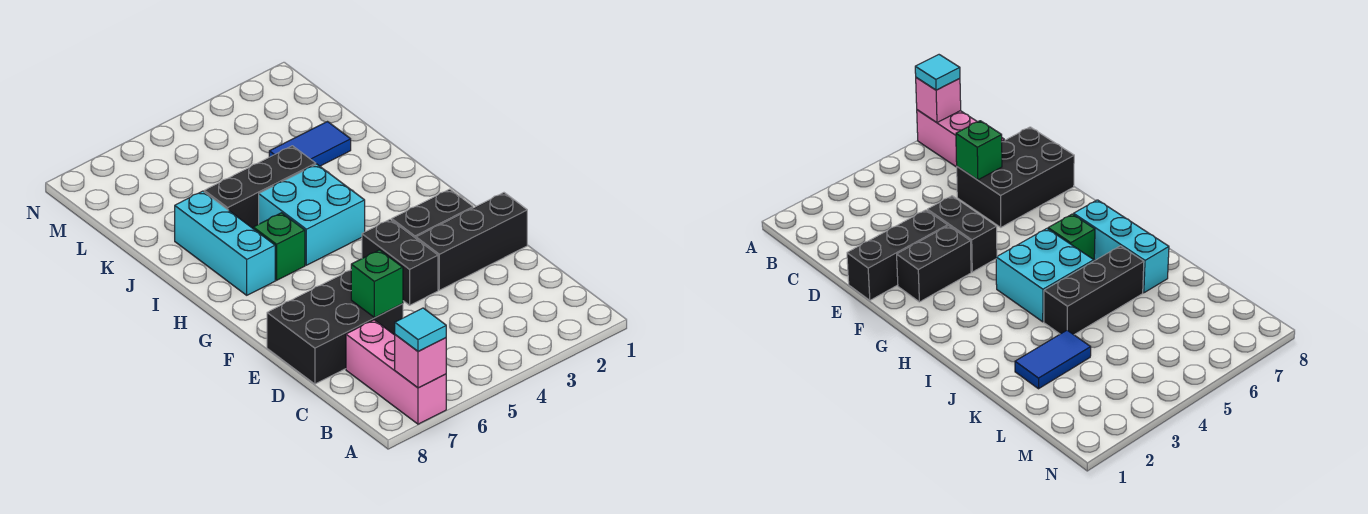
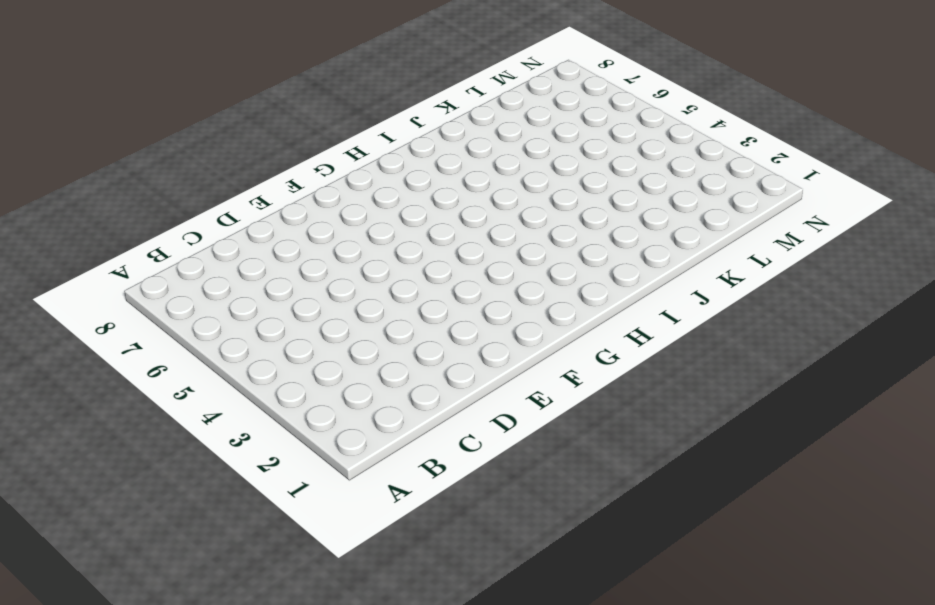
none -> pink brick A7:C7 level 1
none -> black brick D6:E8 level 1
none -> black brick E1:E3 level 1

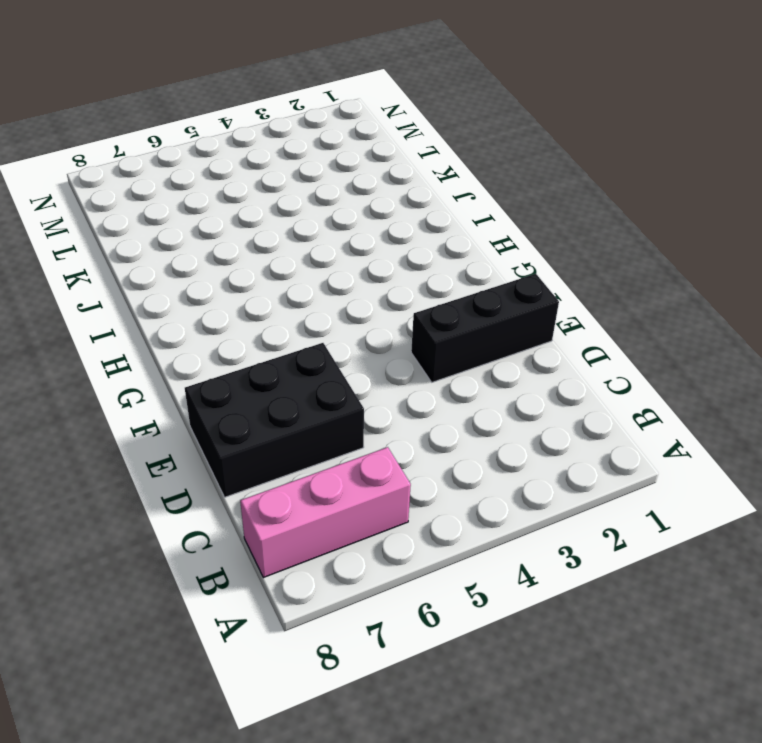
pink brick B6:B8 level 1 -> pink brick A7:C7 level 1
none -> black brick E4:F4 level 1
none -> black brick F2:F3 level 1
none -> cyan brick H4:I5 level 1

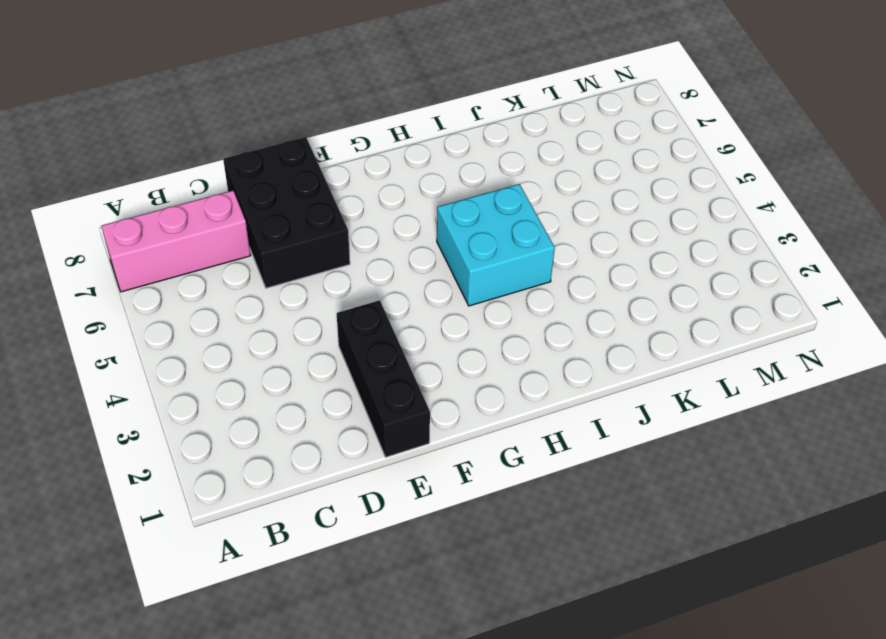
none -> black brick E4:F4 level 1
none -> black brick F2:F3 level 1
none -> green brick H6 level 1

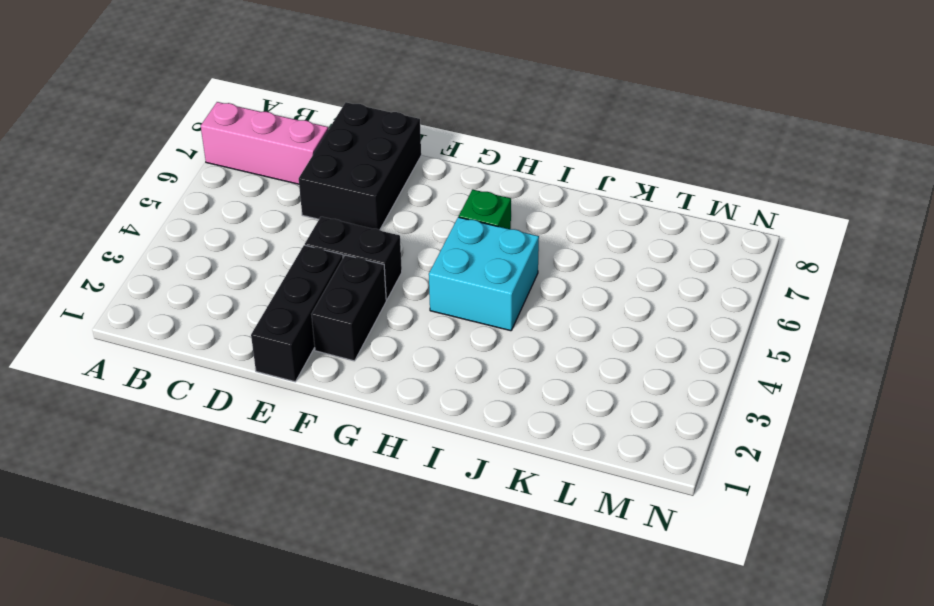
none -> cyan brick H7:J7 level 1
none -> black brick J4:J6 level 1
none -> blue tile K2:K3 level 1

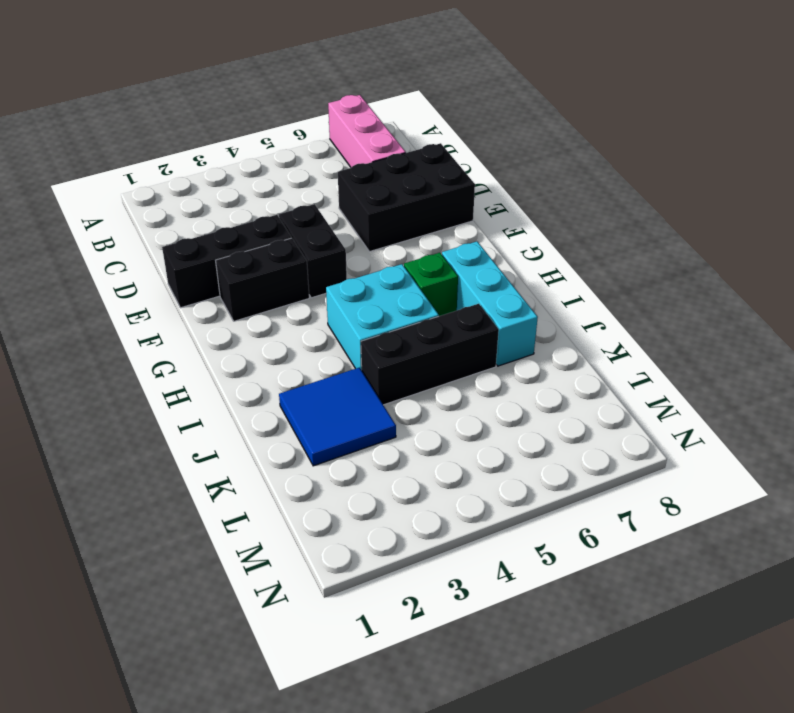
blue tile J2:K3 level 1 -> blue tile K2:K3 level 1
none -> pink brick A7 level 2
none -> green brick D6 level 2
none -> cyan tile A7 level 3

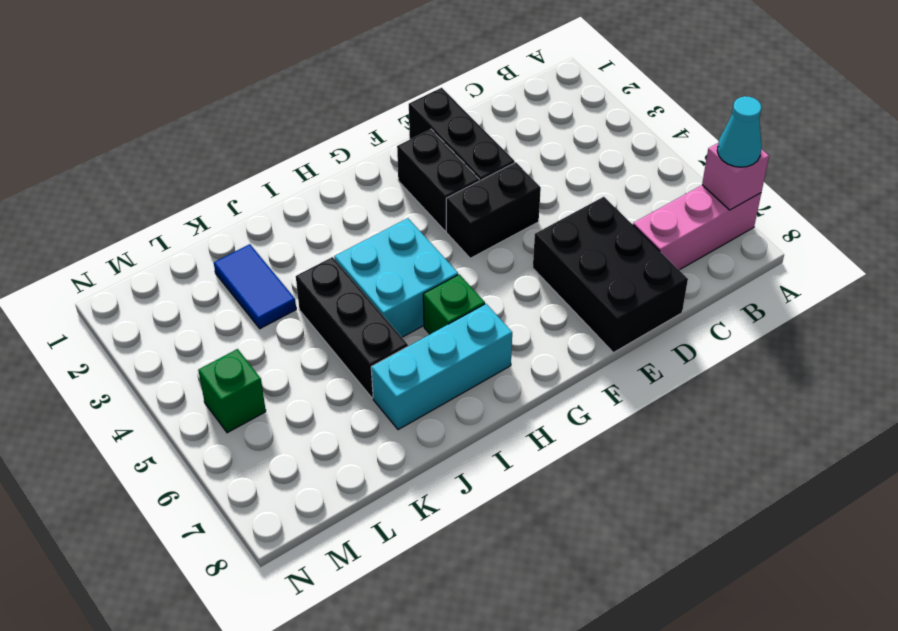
cyan cone A7 level 3 -> cyan tile A7 level 3
green brick M5 level 1 -> green brick D6 level 2

